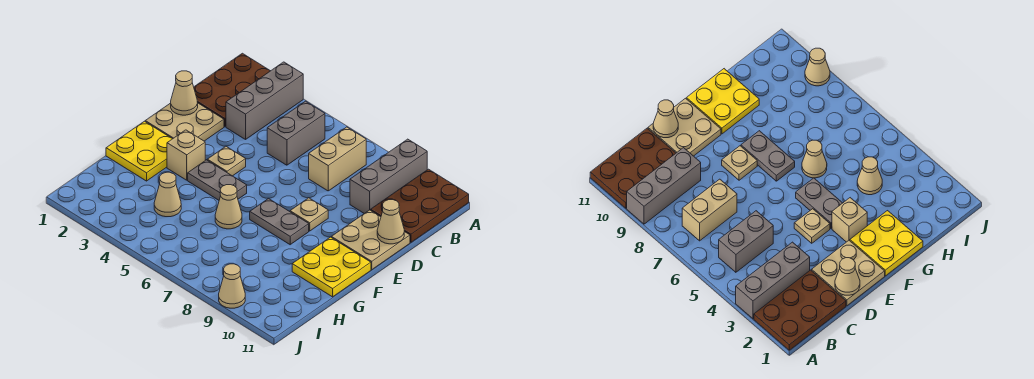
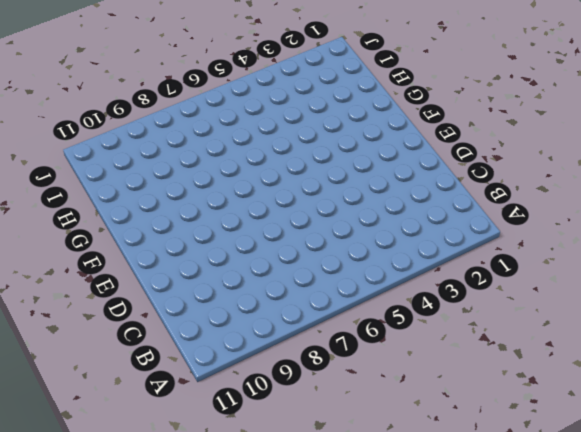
none -> brown plate A1:C2 level 1
none -> grey brick A3:C3 level 1
none -> grey brick A9:C9 level 1

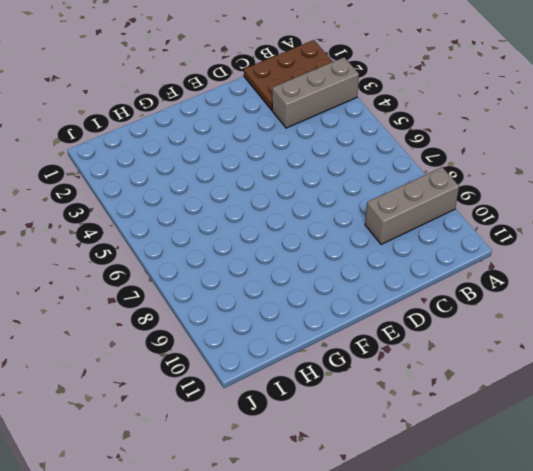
none -> brown plate A10:C11 level 1
none -> grey brick B5:C5 level 1
none -> tan brick B7:C7 level 1

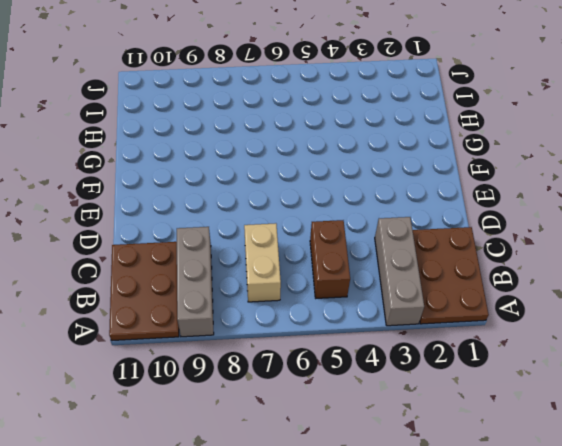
brown brick B5:C5 level 1 -> grey brick B5:C5 level 1
none -> tan plate D1:E2 level 1
none -> tan plate D10:E11 level 1
none -> tan plate E4 level 1

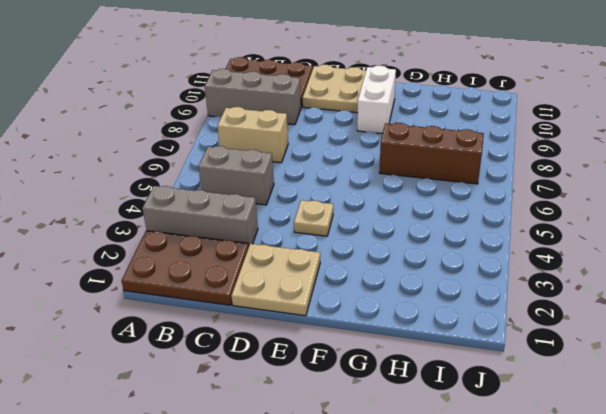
white brick F9:F10 level 1 -> yellow plate F10:G11 level 1
brown brick G7:I7 level 1 -> none
none -> tan plate E8 level 1
none -> yellow plate F1:G2 level 1
none -> tan brick F3 level 1

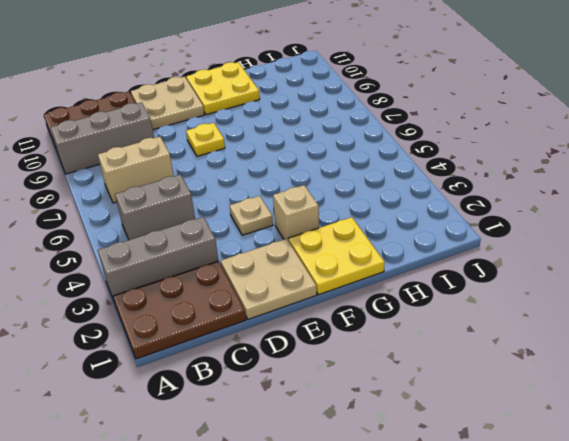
yellow plate E8 level 1 -> tan plate E8 level 1
none -> grey plate F4:F5 level 1
none -> grey plate F7:F8 level 1
none -> tan cone G6 level 1

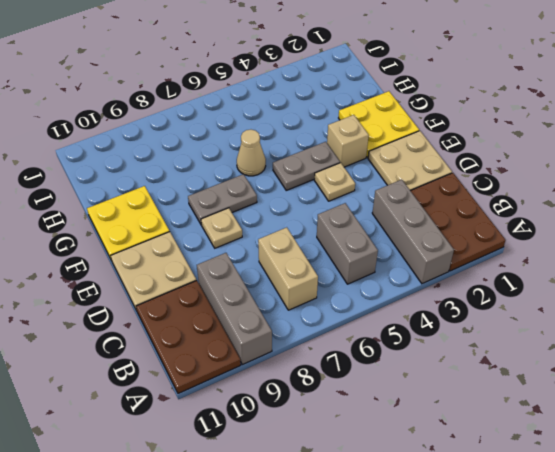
none -> tan cone H4 level 1
none -> tan cone J9 level 1
none -> tan cone D1 level 2

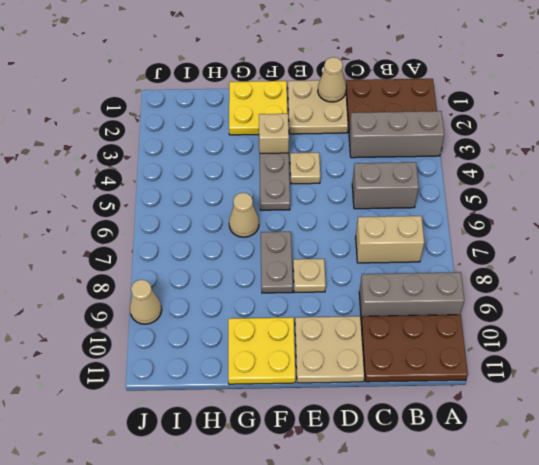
none -> tan cone H4 level 1
none -> tan cone D11 level 2

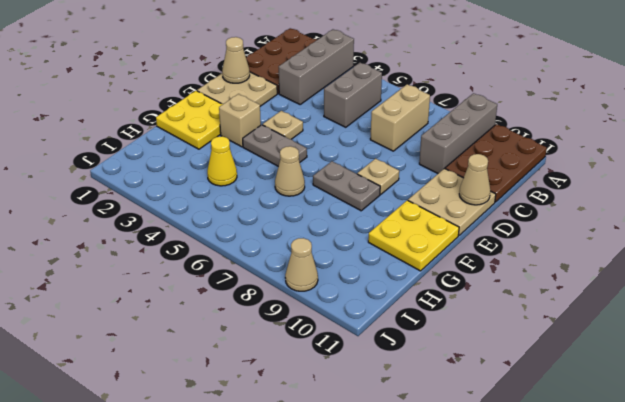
yellow cone H4 level 1 -> tan cone H4 level 1

